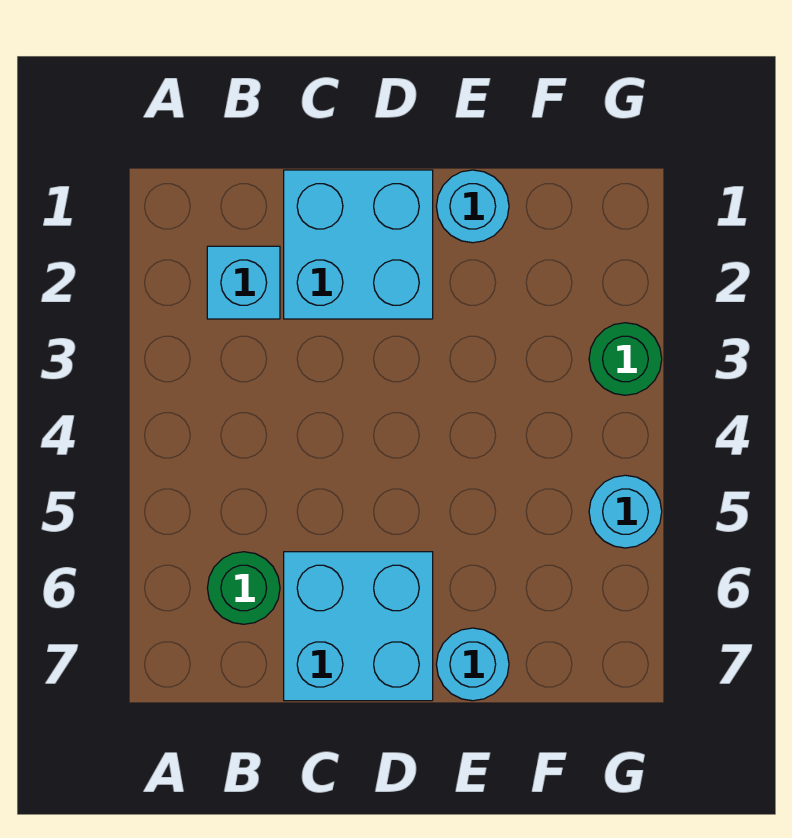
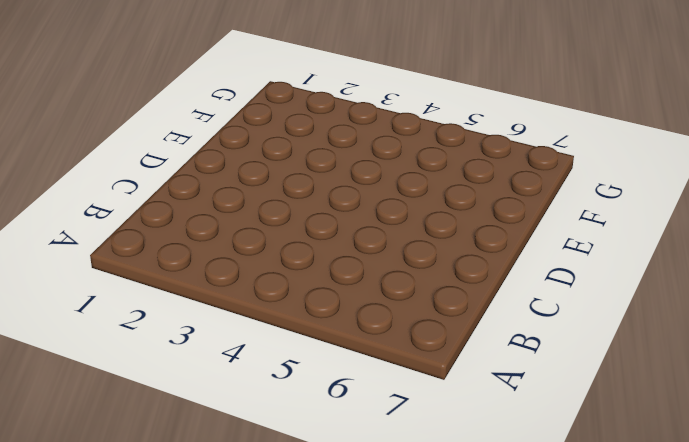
none -> cyan brick B2 level 1
none -> green round brick B6 level 1

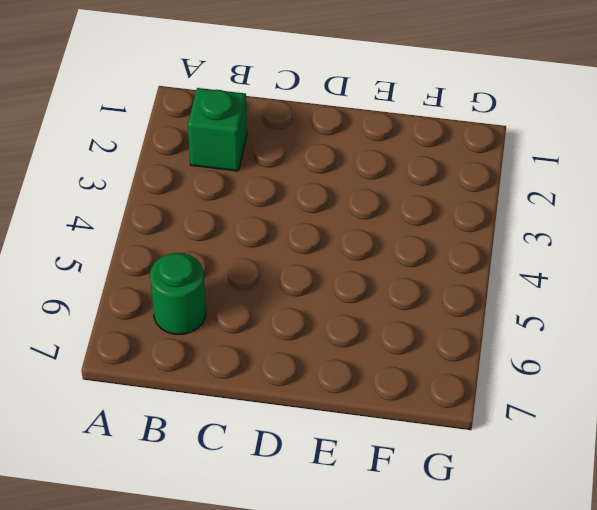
green brick B2 level 1 -> cyan brick B2 level 1
none -> cyan brick C1:D2 level 1
none -> cyan brick C6:D7 level 1

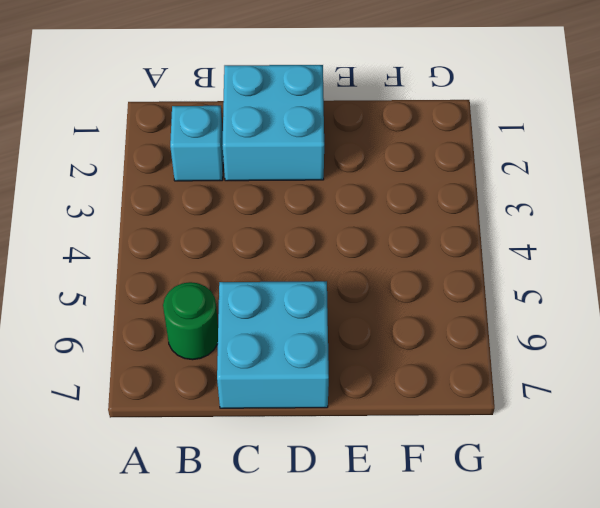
none -> cyan round brick E1 level 1
none -> cyan round brick E7 level 1

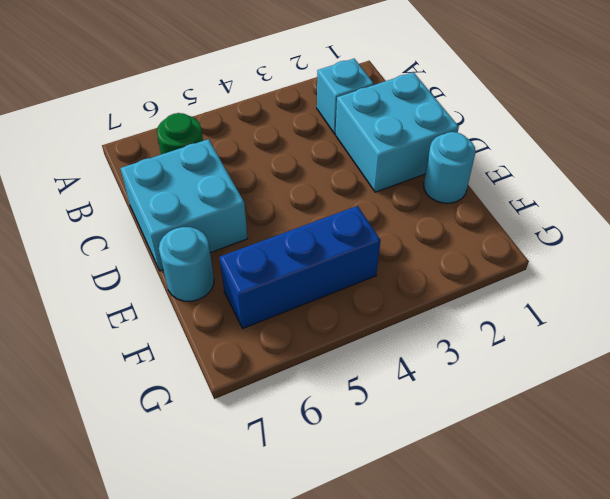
blue brick F4:F6 level 1 -> none
none -> green round brick G3 level 1
none -> cyan round brick G5 level 1

